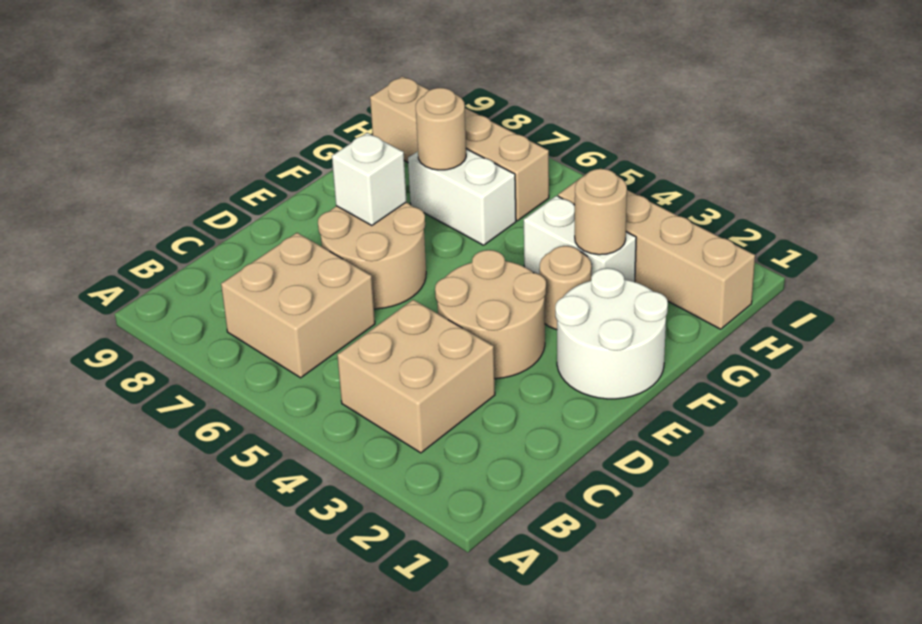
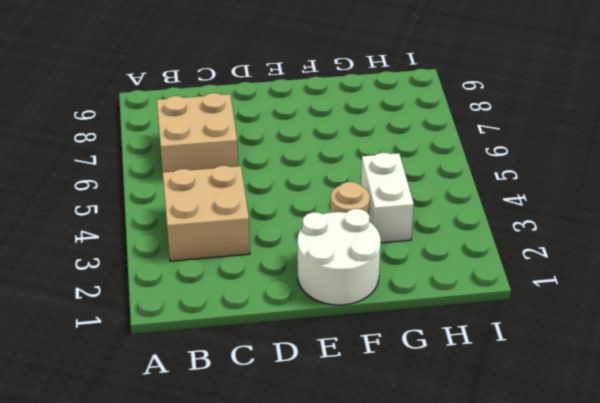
none -> tan round brick D3:E4 level 1
none -> tan round brick D6:E7 level 1
none -> white brick G6:G7 level 1

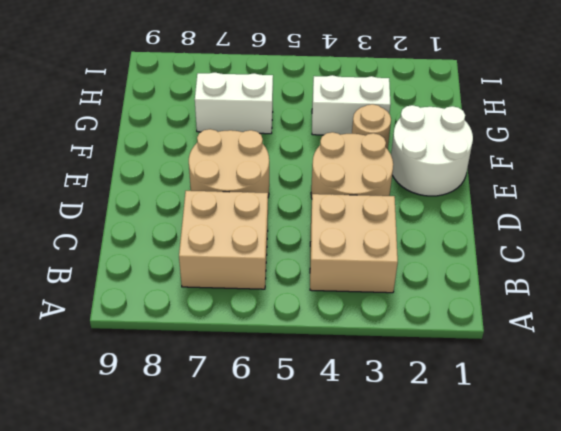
none -> tan brick H1:H4 level 1
none -> tan brick H6:H9 level 1
none -> white brick E7 level 2

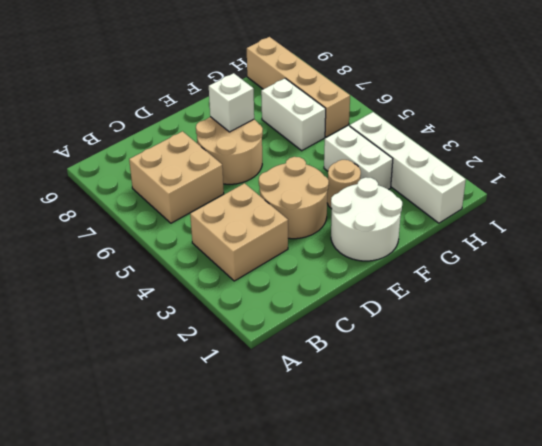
white brick H1:H4 level 1 -> tan brick H1:H4 level 1
none -> tan round brick G3 level 2
none -> tan round brick G7 level 2

